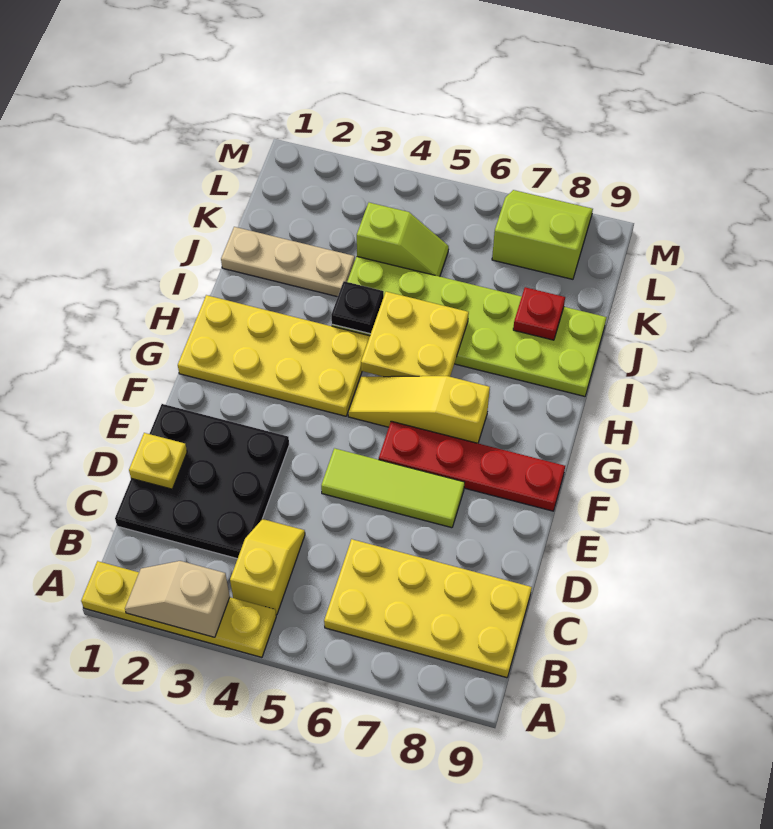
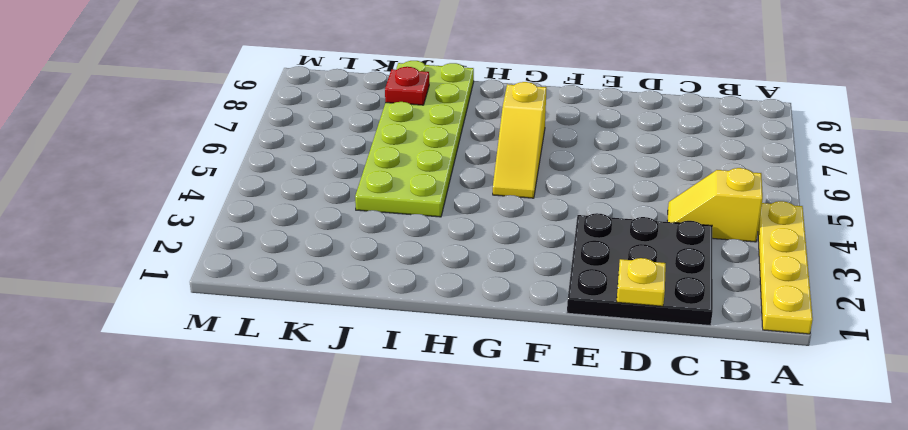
none -> yellow plate B6:C9 level 1
none -> lime tile E5:E7 level 1
none -> red plate F6:F9 level 1

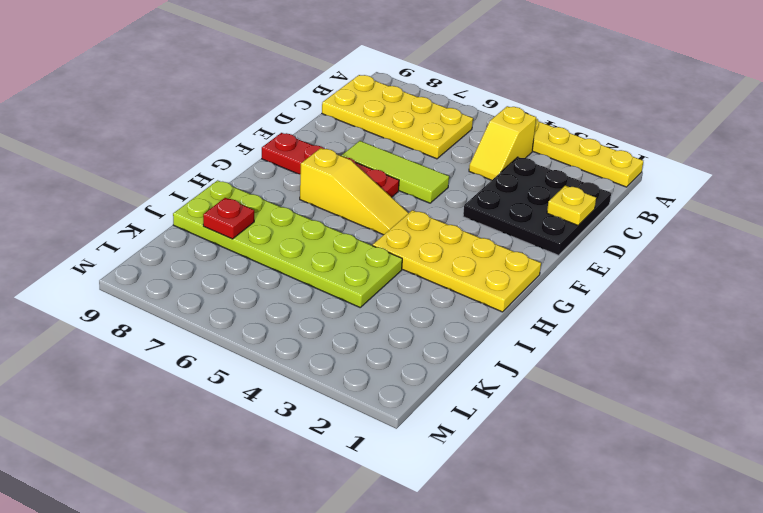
none -> tan plate J1:J3 level 1
none -> lime slope K4:K5 level 1 top 4
none -> lime slope L7:M8 level 1 top L

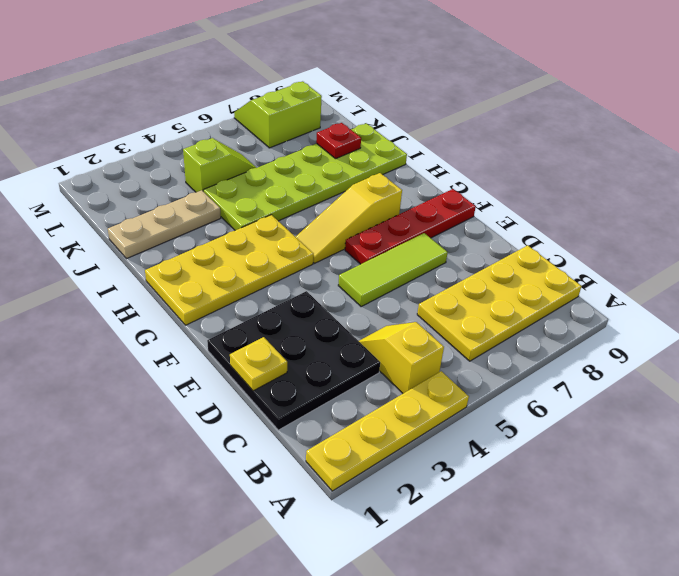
none -> tan slope A2:A3 level 2 top 3
none -> yellow plate H5:I6 level 2
none -> black plate I4 level 2

